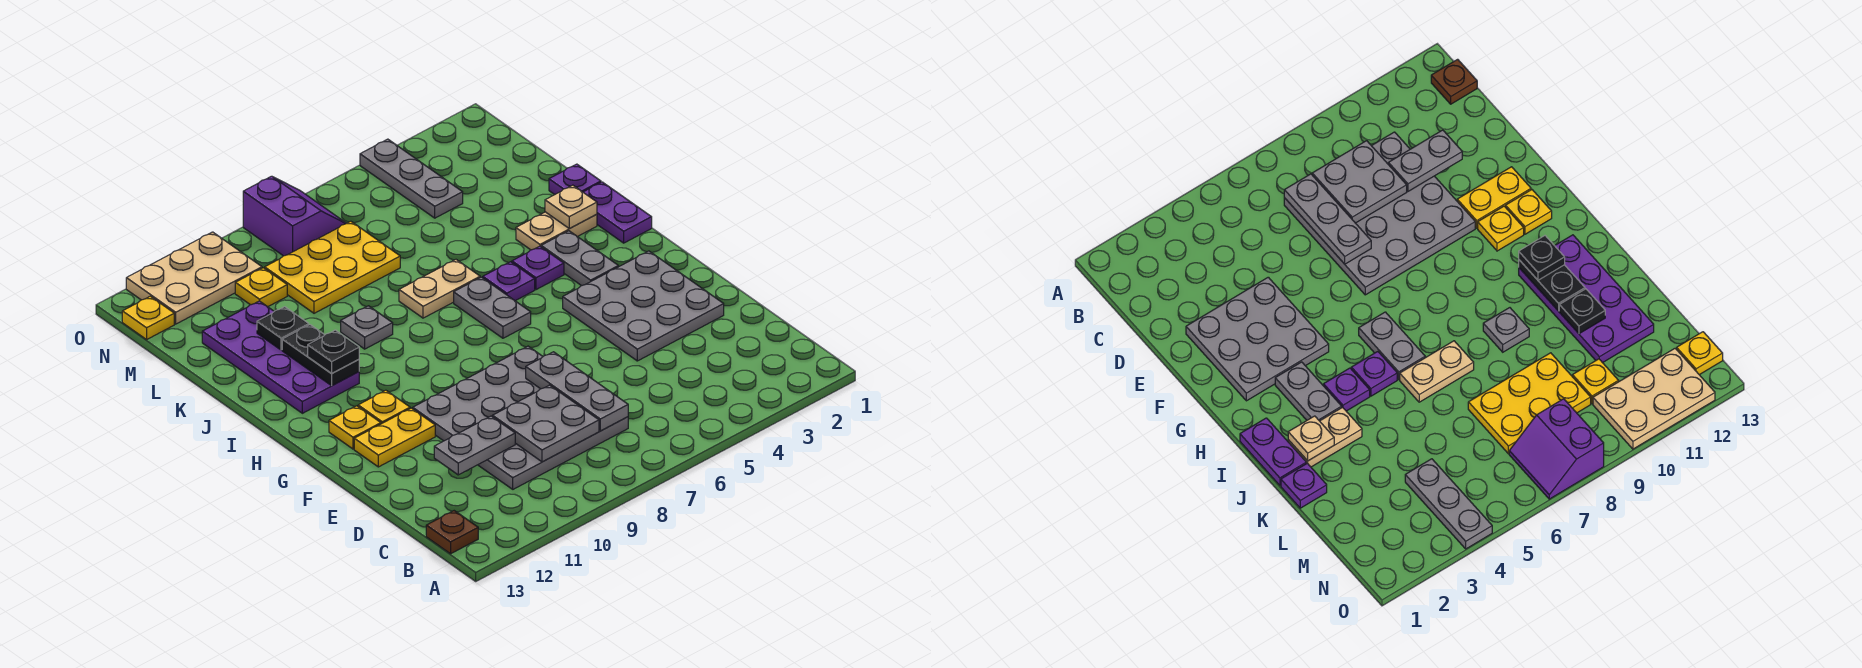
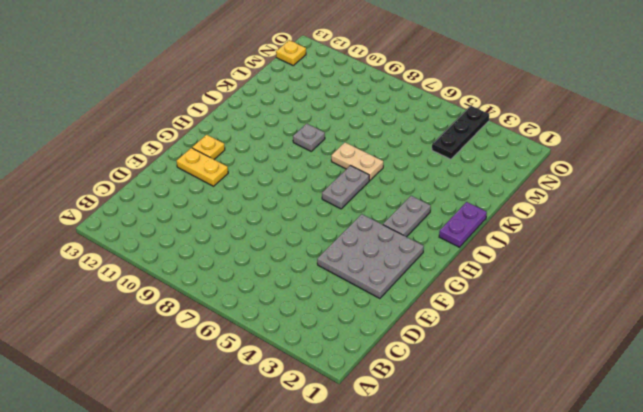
black plate M4:O4 level 1 -> grey plate M4:O4 level 1
none -> brown plate B13 level 1
none -> grey plate C7:F10 level 1
none -> yellow plate G11 level 1

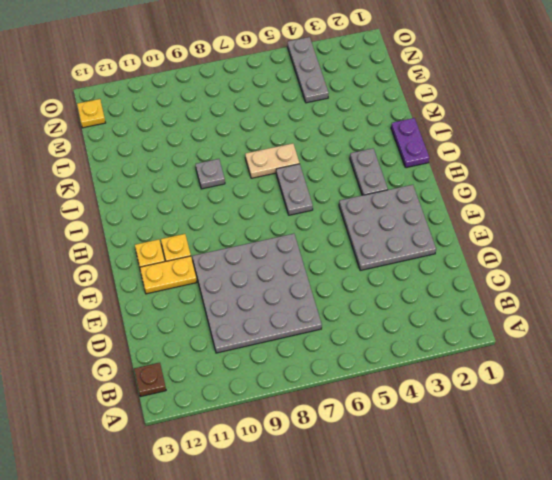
none -> purple plate I4 level 1
none -> purple plate I5 level 1
none -> purple plate I11:L12 level 1

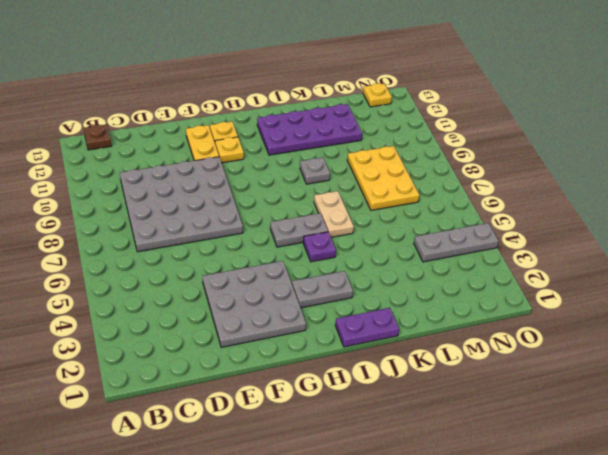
none -> purple plate I4 level 1
none -> tan plate J2:J3 level 1
none -> purple plate K1 level 1

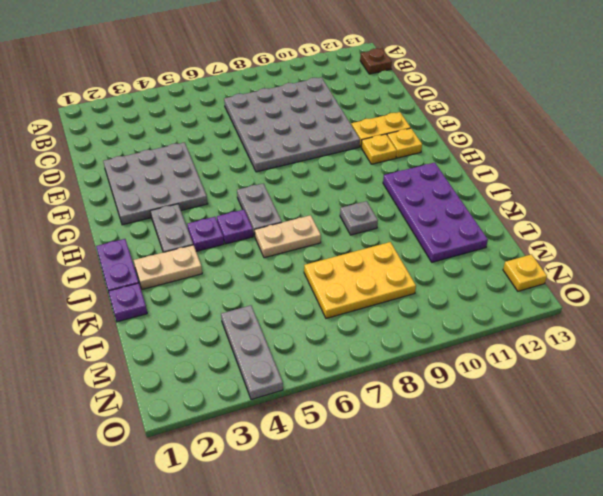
none -> yellow plate M10 level 1
none -> purple slope N7:O8 level 1 top 8
none -> tan plate N10:O12 level 1

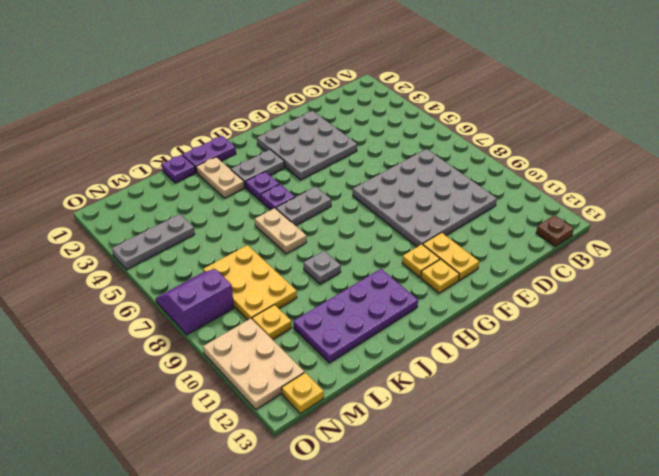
none -> grey plate C7:E7 level 2
none -> grey plate C8:D9 level 2
none -> grey plate D10:D11 level 2

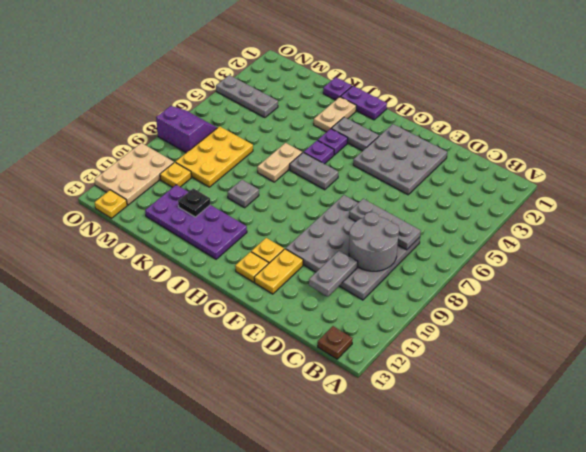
grey round brick C8:D9 level 2 -> grey plate C8:D9 level 2
none -> black plate I11:J11 level 2
none -> tan plate J2 level 2
none -> black plate I11 level 3

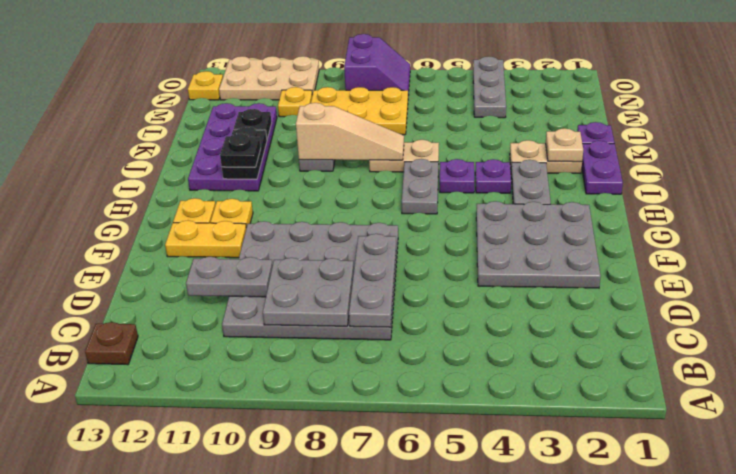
tan slope J7:J9 level 2 top 9 -> none

